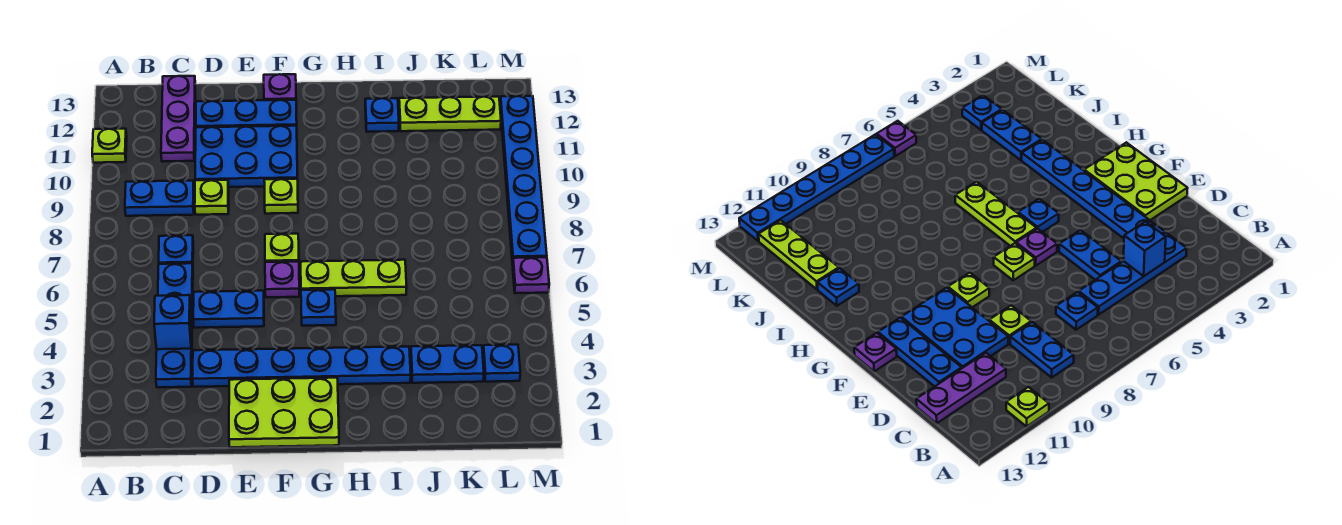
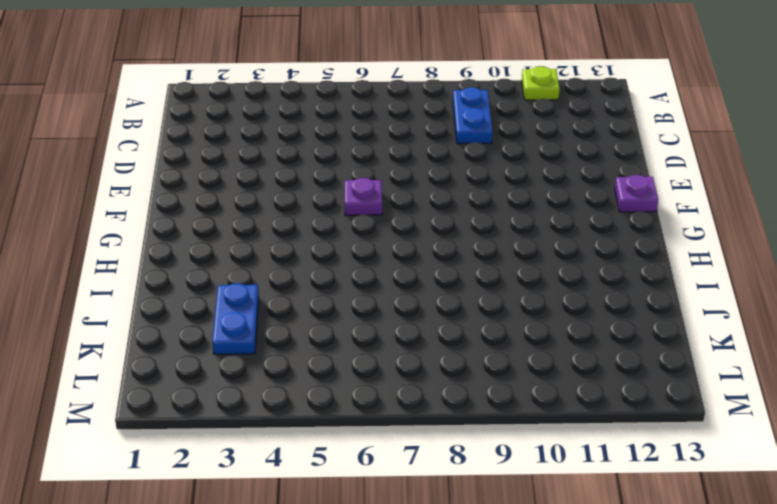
none -> blue plate C3:C6 level 1
none -> blue plate C7 level 1
none -> purple plate C11:C13 level 1

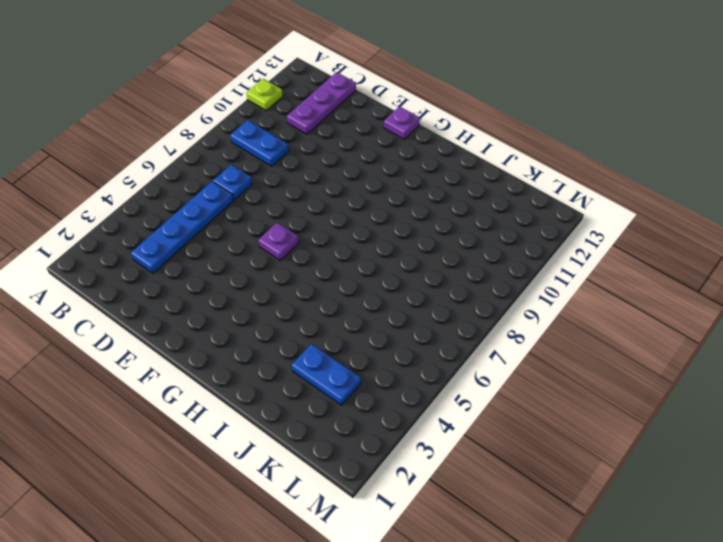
none -> blue plate D3:I3 level 1
none -> blue plate D5:E5 level 1
none -> lime plate D9 level 1

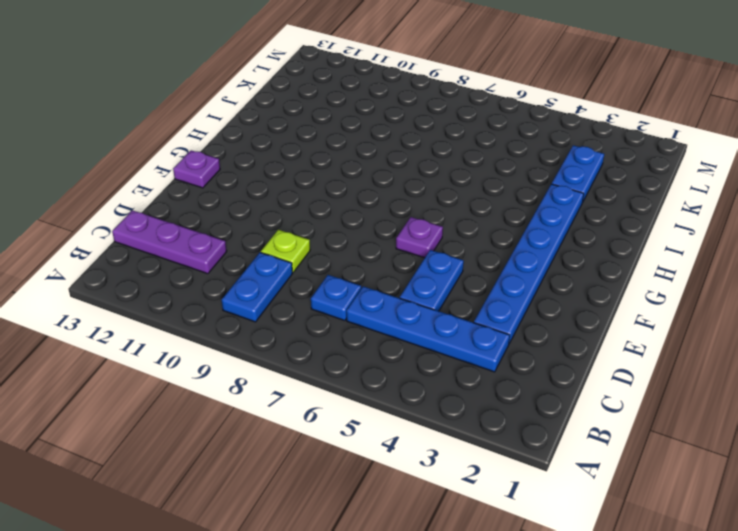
none -> lime plate A11 level 1
none -> blue plate D10:F11 level 1
none -> blue plate D12:F12 level 1

